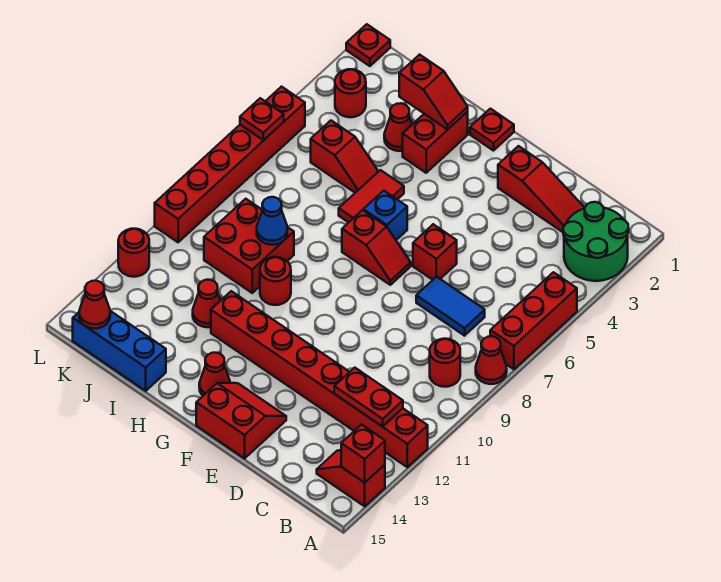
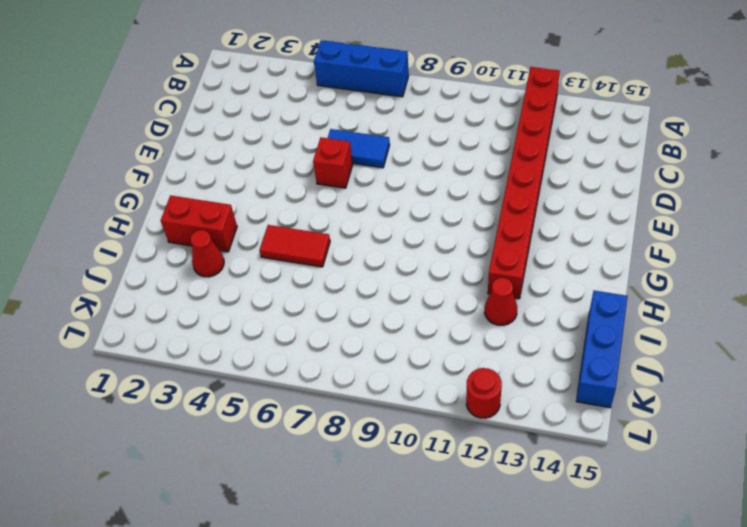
blue brick A5:A7 level 1 -> red brick A5:A7 level 1
blue tile D6:D7 level 1 -> blue tile C7:D7 level 1
none -> green round brick A2:B3 level 1
none -> red cone A8 level 1
none -> red slope A14:B14 level 1 top A
none -> red round brick B9 level 1

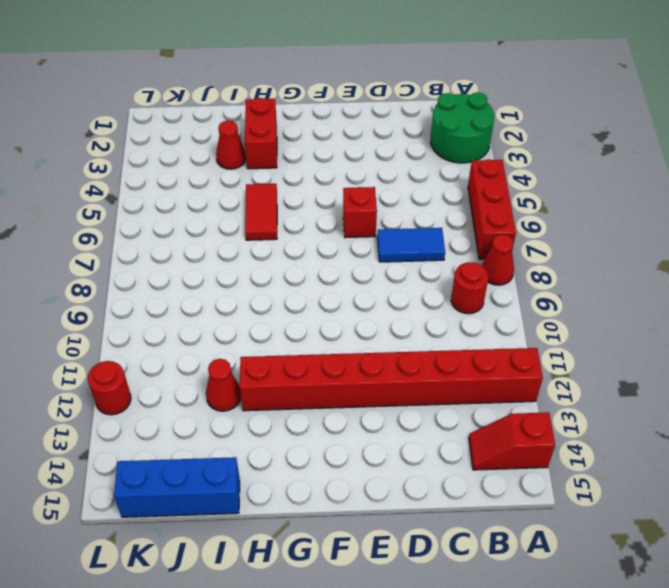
none -> red slope C2:E2 level 1 top E
none -> red slope E14:F15 level 1 top 15
none -> red slope F7:G7 level 1 top G
none -> red plate G1 level 1

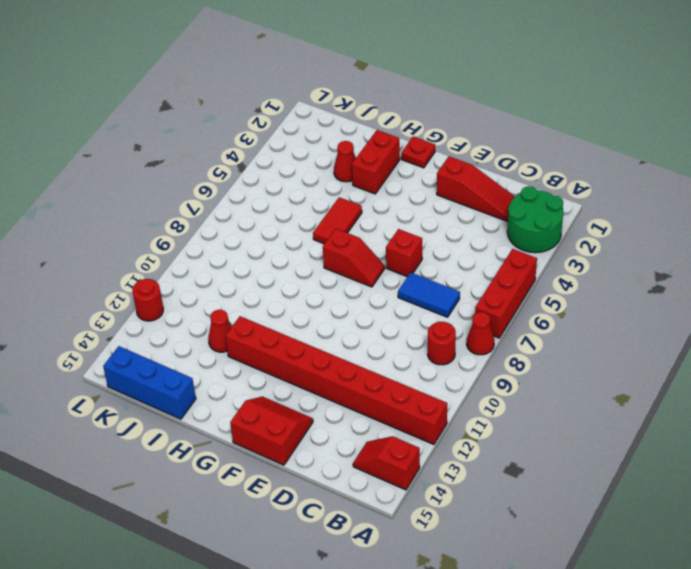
none -> blue brick G6 level 1
none -> red cone G14 level 1
none -> red round brick H10 level 1
none -> red slope I5:J5 level 1 top J

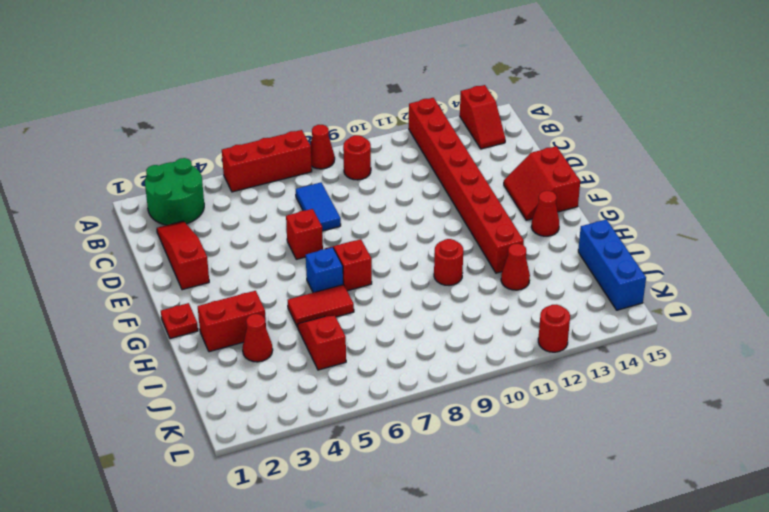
none -> red brick I9:J10 level 1
none -> red round brick K3 level 1
none -> red plate L1 level 1
none -> red brick L5:L10 level 1

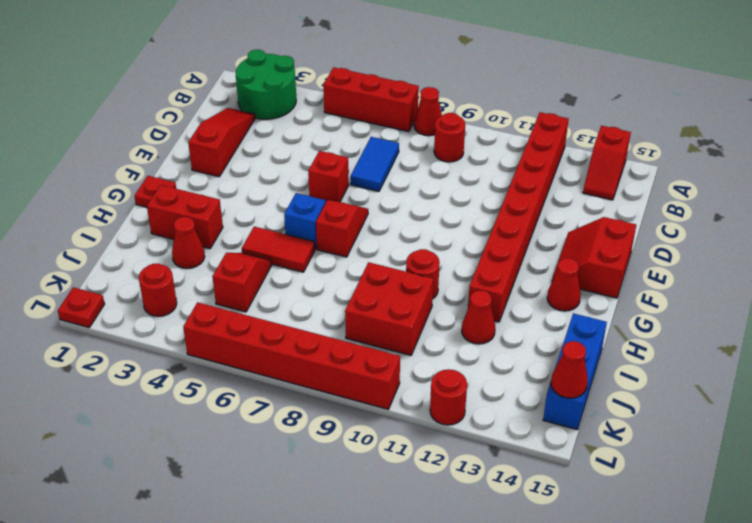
none -> red brick A14 level 2
none -> red plate B12:C12 level 2
none -> red slope H2:I2 level 2 top I
none -> blue cone I9 level 2

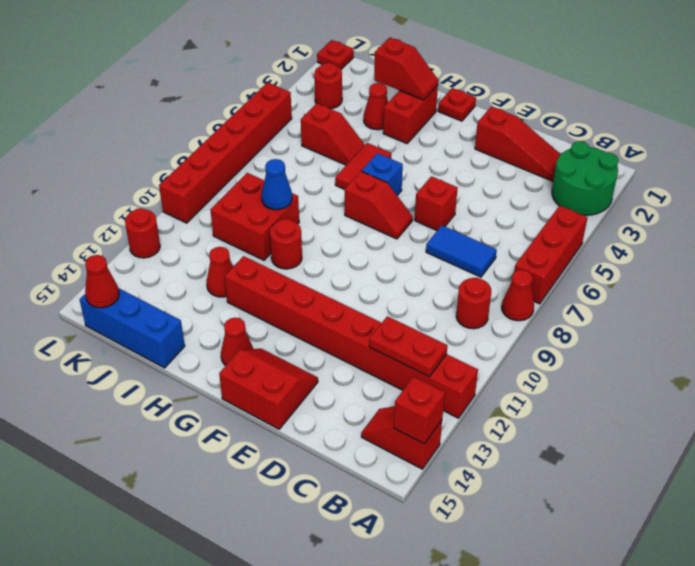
none -> red plate L6 level 2

